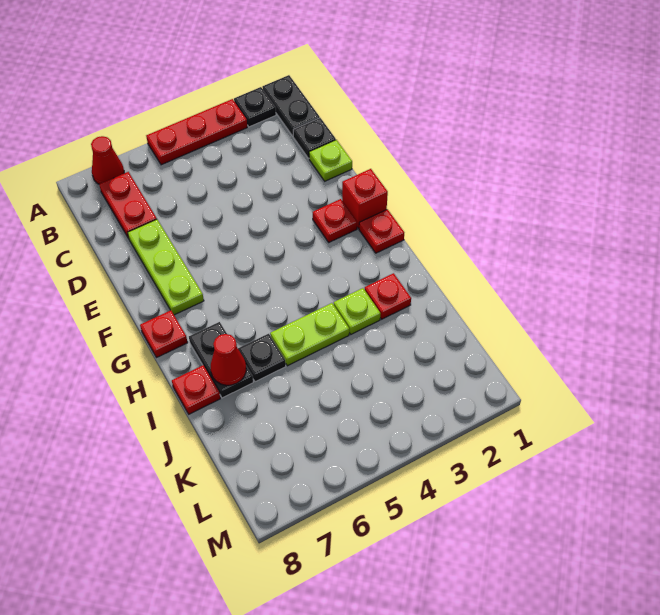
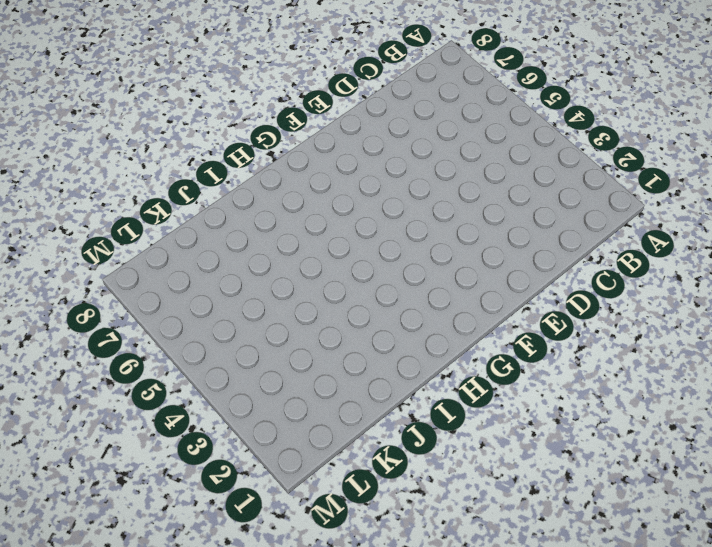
none -> black plate A1:B1 level 1
none -> black plate A2 level 1
none -> red plate A3:A5 level 1

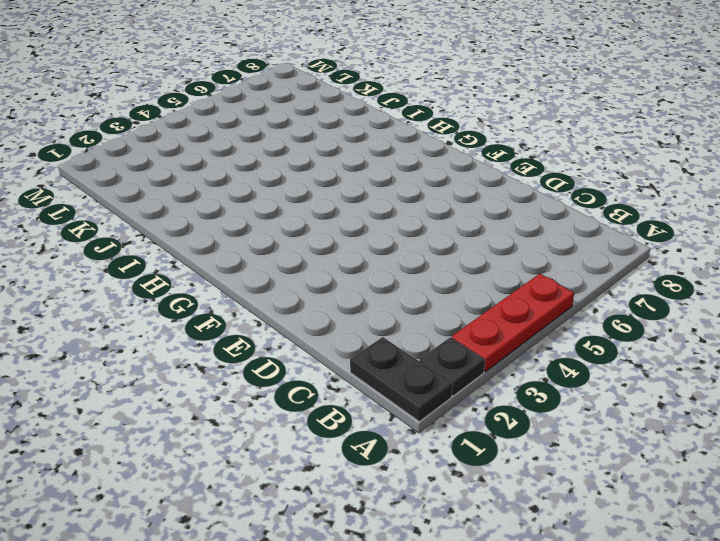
none -> red cone A7 level 1
none -> red plate B7:C7 level 1
none -> black plate C1 level 1

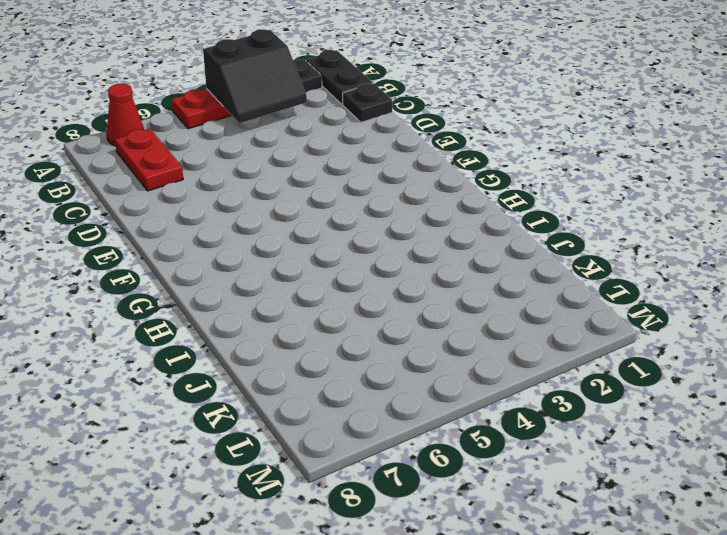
black slope A3:B4 level 2 top A -> none
none -> lime plate D1 level 1
none -> lime plate D7:F7 level 1
none -> red brick F1 level 1

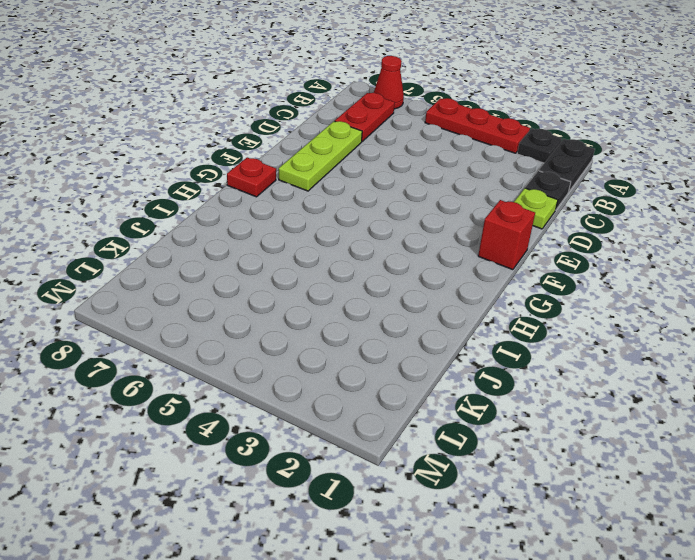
none -> red plate F2 level 1
none -> red plate G1 level 1
none -> black plate H7:I7 level 1

